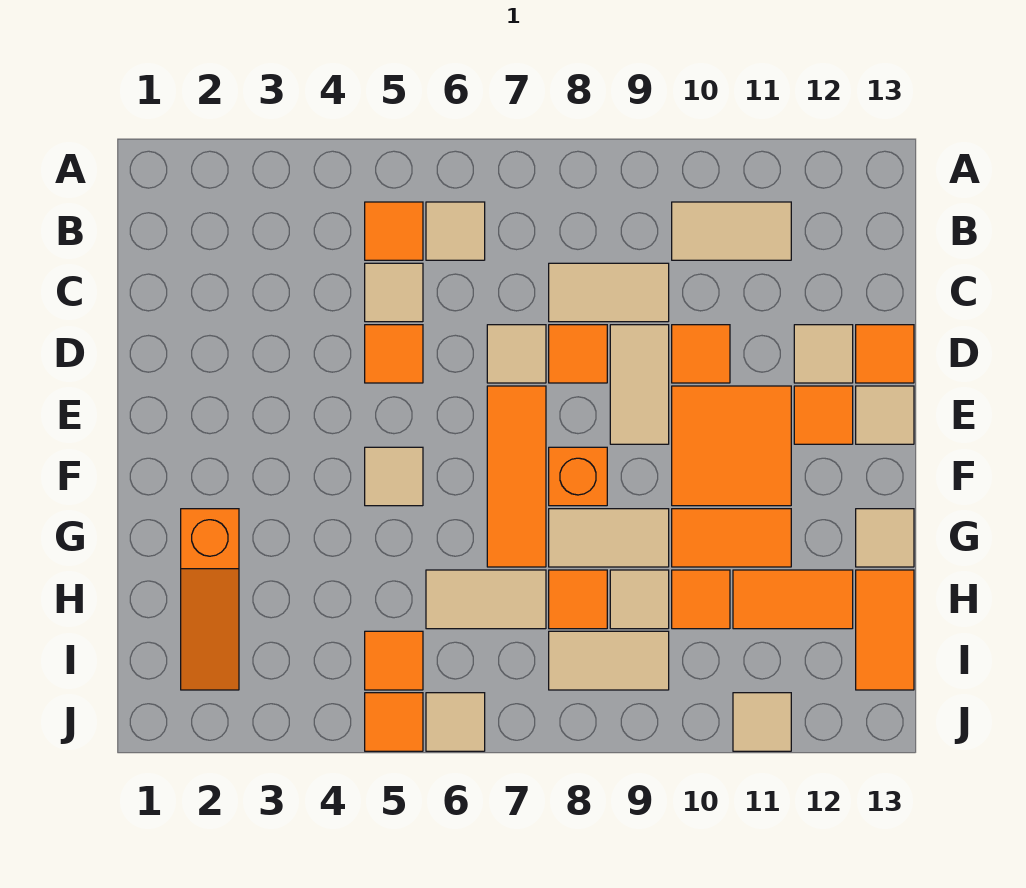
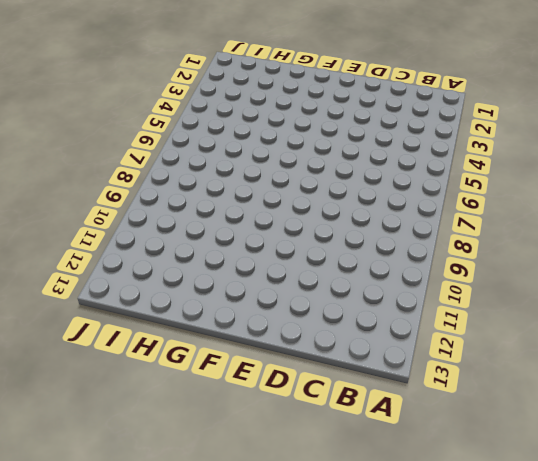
none -> orange tile B5 level 1
none -> tan tile B6 level 1
none -> tan tile B10:B11 level 1
none -> tan tile C5 level 1

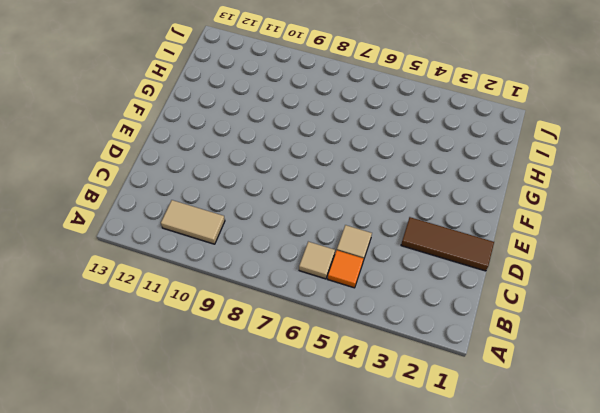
brown tile D1:D3 level 1 -> none
none -> tan tile C8:C9 level 1
none -> orange tile D5 level 1
none -> tan tile D7 level 1
none -> orange tile D8 level 1

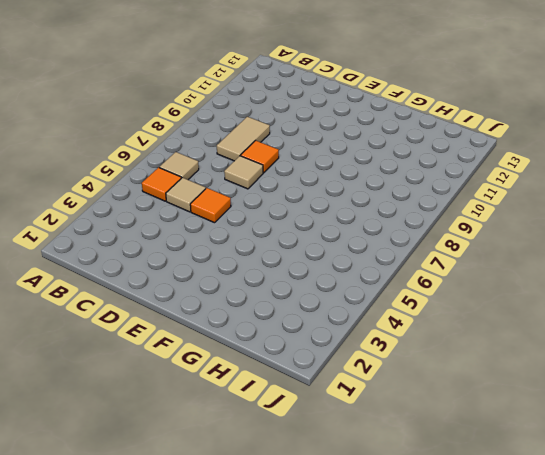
none -> tan tile B10:B11 level 1
none -> tan tile D9:E9 level 1
none -> orange tile D10 level 1
none -> tan tile D12 level 1

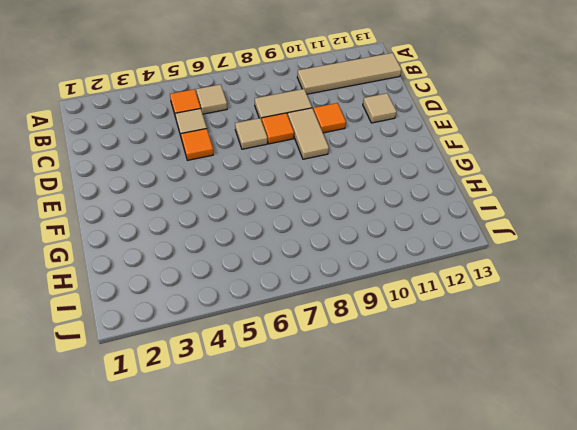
tan tile B10:B13 level 1 -> tan tile B10:B11 level 1
none -> orange tile D13 level 1
none -> orange tile E7:G7 level 1
none -> orange tile E10:F11 level 1
none -> orange tile E12 level 1

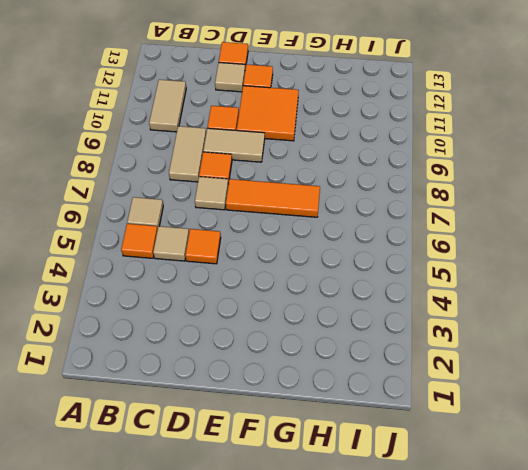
none -> tan tile E13 level 1
none -> tan tile F5 level 1
none -> orange brick F8 level 1
none -> orange slope G2:I2 level 1 top G

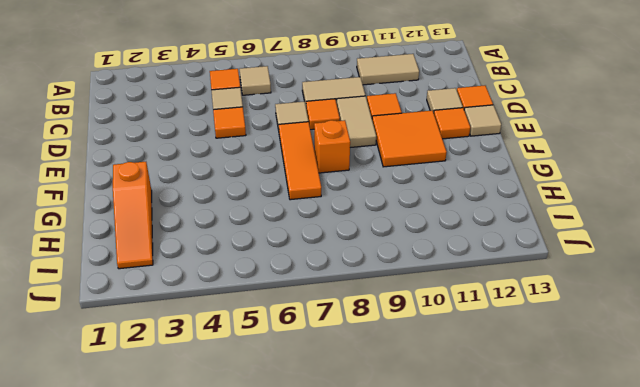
none -> tan tile F5 level 1
none -> tan tile G8:G9 level 1
none -> orange tile G10:G11 level 1
none -> tan tile G13 level 1

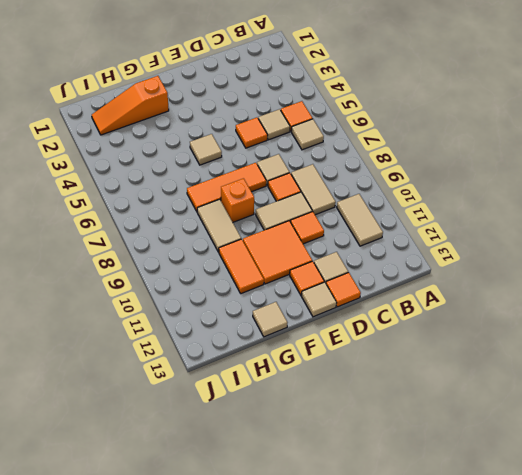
none -> tan tile H6:H7 level 1
none -> orange tile H8 level 1
none -> tan tile H9 level 1
none -> orange tile H10 level 1

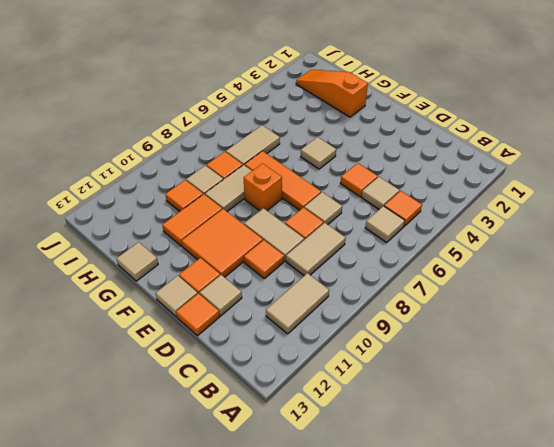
none -> orange tile H11:H12 level 1
none -> orange tile H13:I13 level 1
none -> orange tile I5 level 1
none -> tan tile I8:I9 level 1

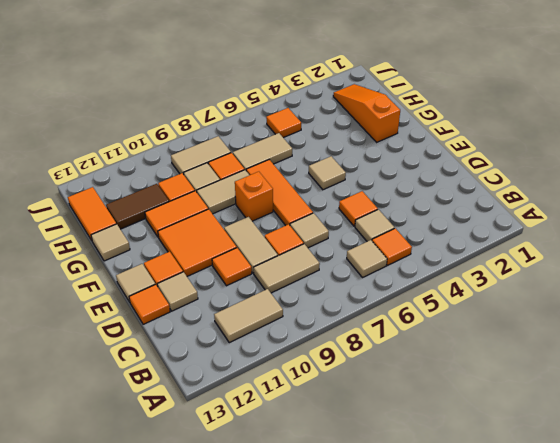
brown tile H11:H12 level 1 -> orange tile H11:H12 level 1
none -> orange tile J5 level 1
none -> tan tile J6 level 1
none -> tan tile J11 level 1

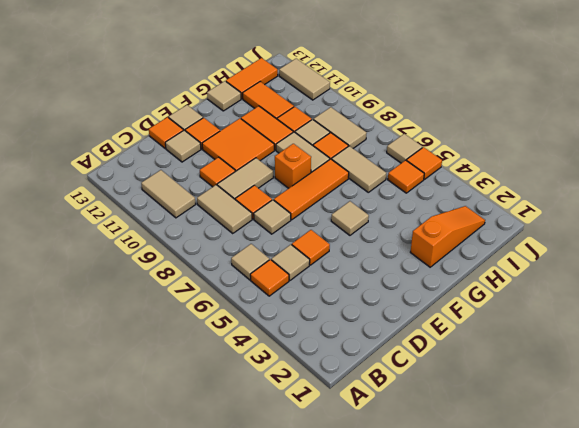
tan tile J11:J12 level 1 -> tan tile J11 level 1

